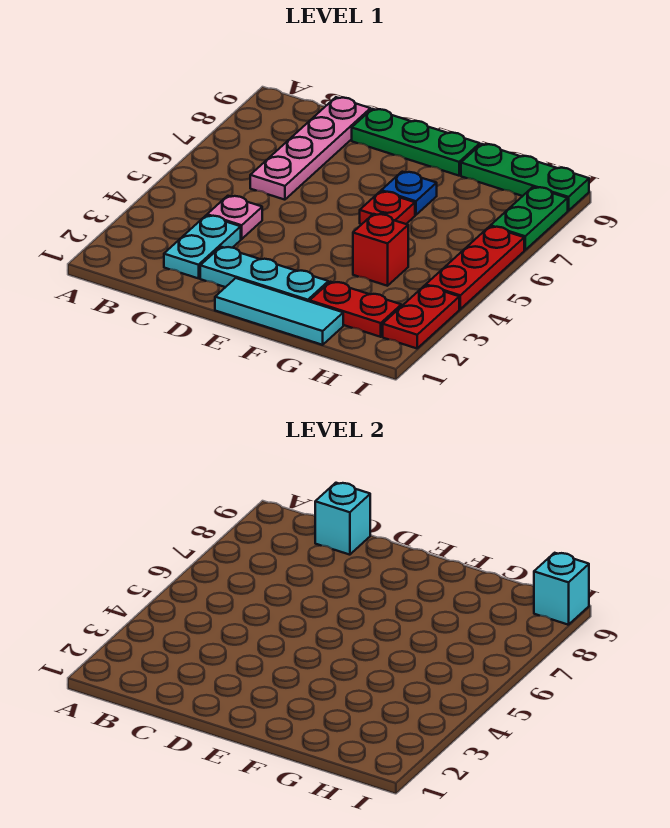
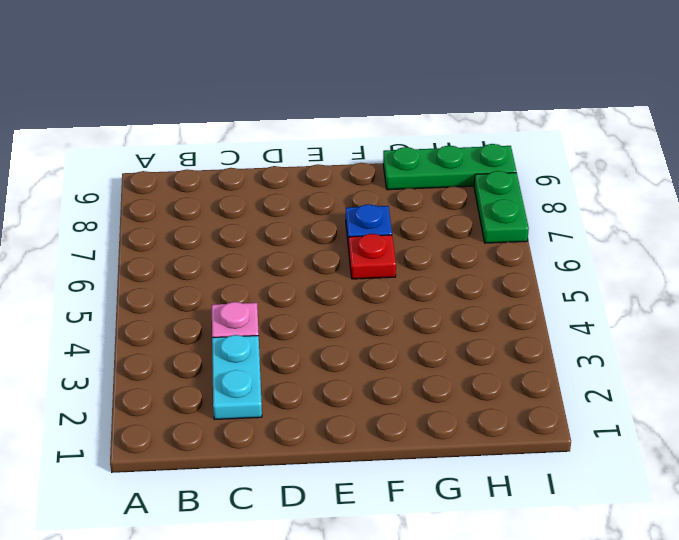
none -> pink plate C6:C9 level 1
none -> cyan plate D2:F2 level 1
none -> green plate D9:F9 level 1

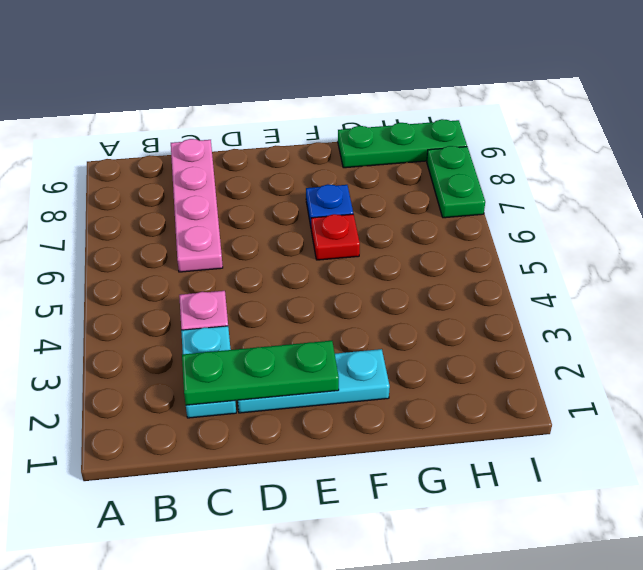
green plate C2:E2 level 2 -> green plate D9:F9 level 1
none -> cyan tile E1:G1 level 1
none -> red plate G2:H2 level 1
none -> red brick G4 level 1

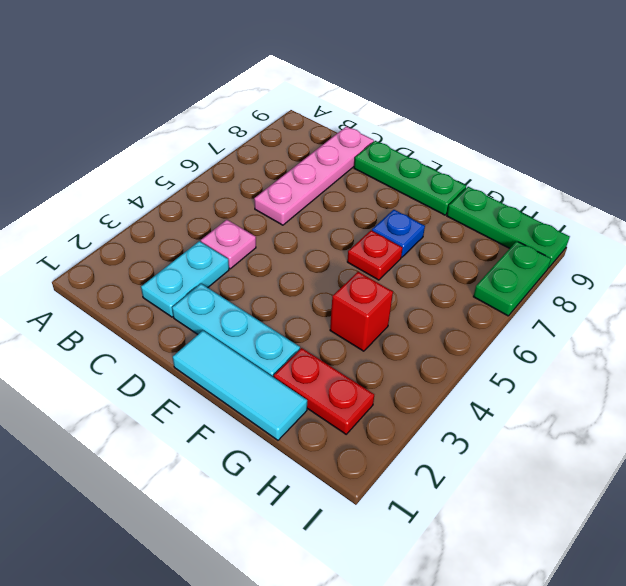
none -> red plate I2:I3 level 1
none -> red plate I4:I6 level 1
none -> cyan brick C9 level 2

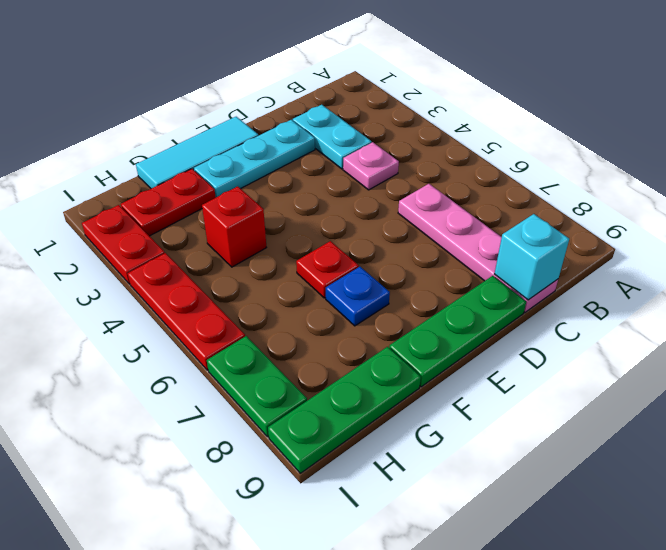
none -> cyan brick I9 level 2

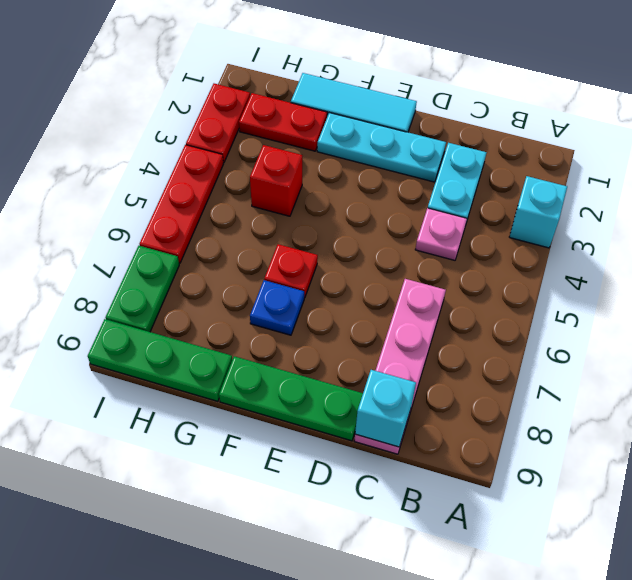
cyan brick A3 level 1 -> cyan brick I9 level 2

